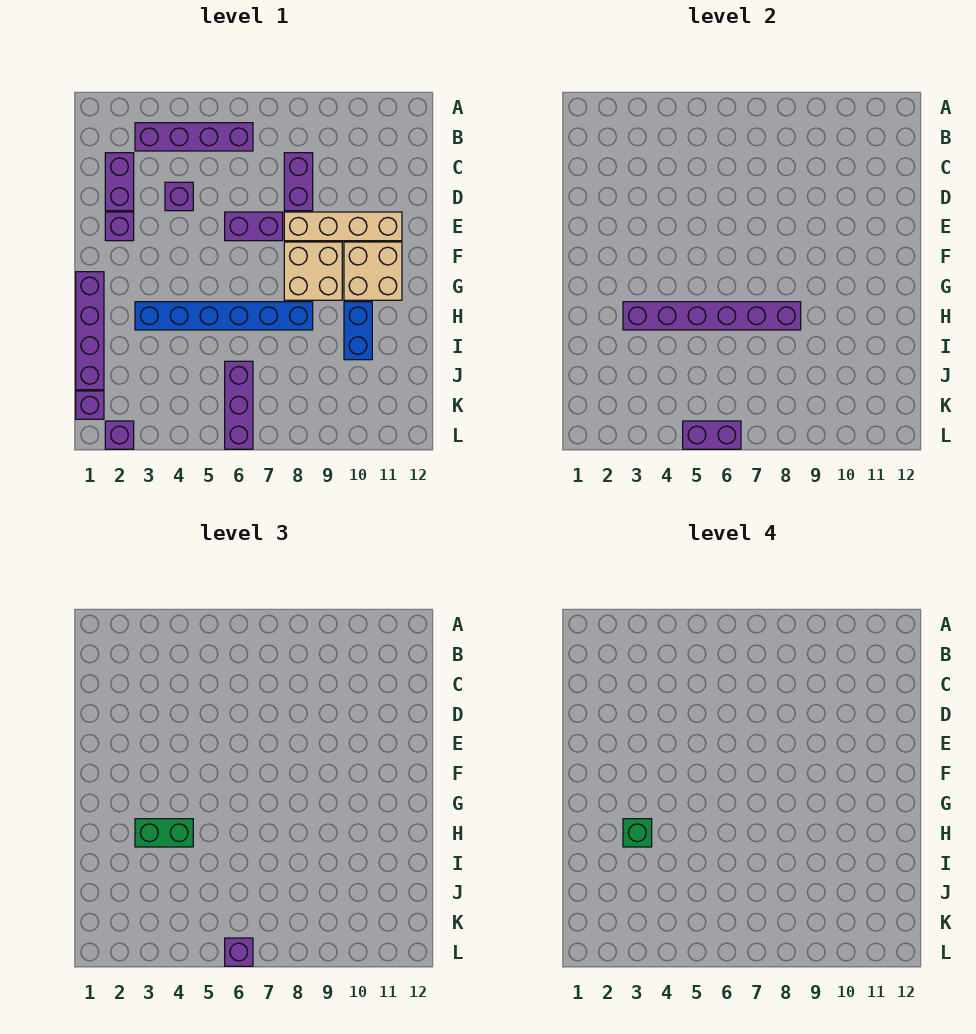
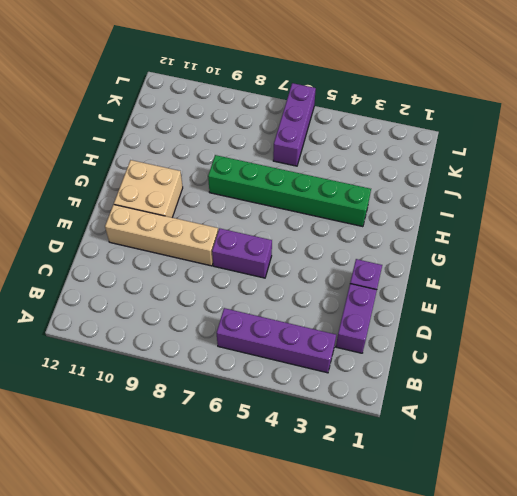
green brick H3:H8 level 1 -> blue brick H3:H8 level 1
none -> purple brick C8:D8 level 1
none -> purple brick D4 level 1
none -> tan brick F8:G9 level 1

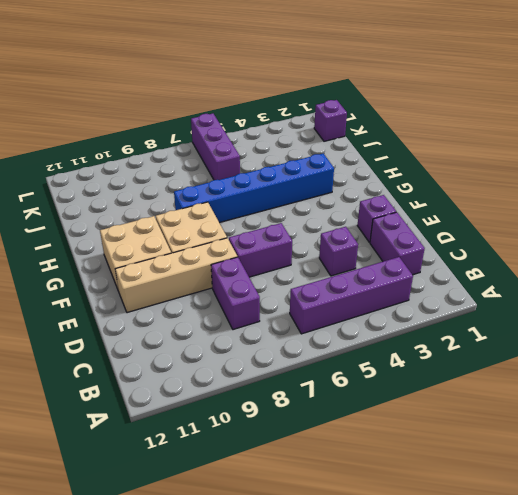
none -> purple brick G1:J1 level 1
none -> blue brick H10:I10 level 1
none -> purple brick L2 level 1

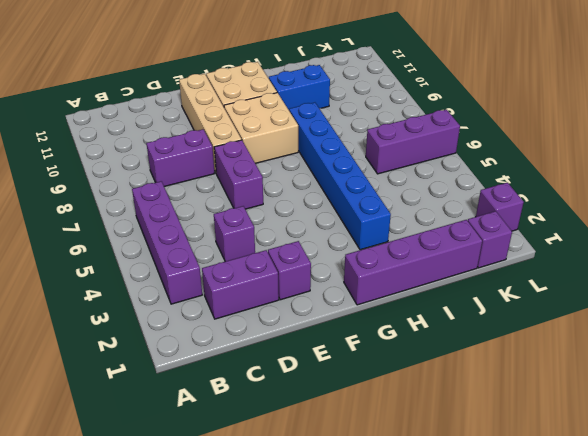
none -> purple brick H3:H8 level 2
none -> purple brick L5:L6 level 2
none -> green brick H3:H4 level 3

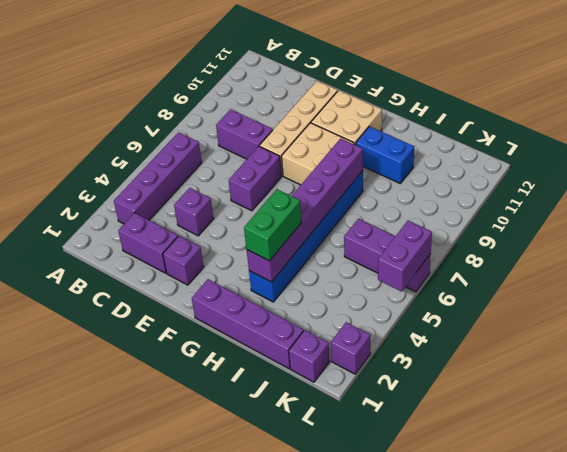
none -> purple brick L6 level 3
none -> green brick H3 level 4

